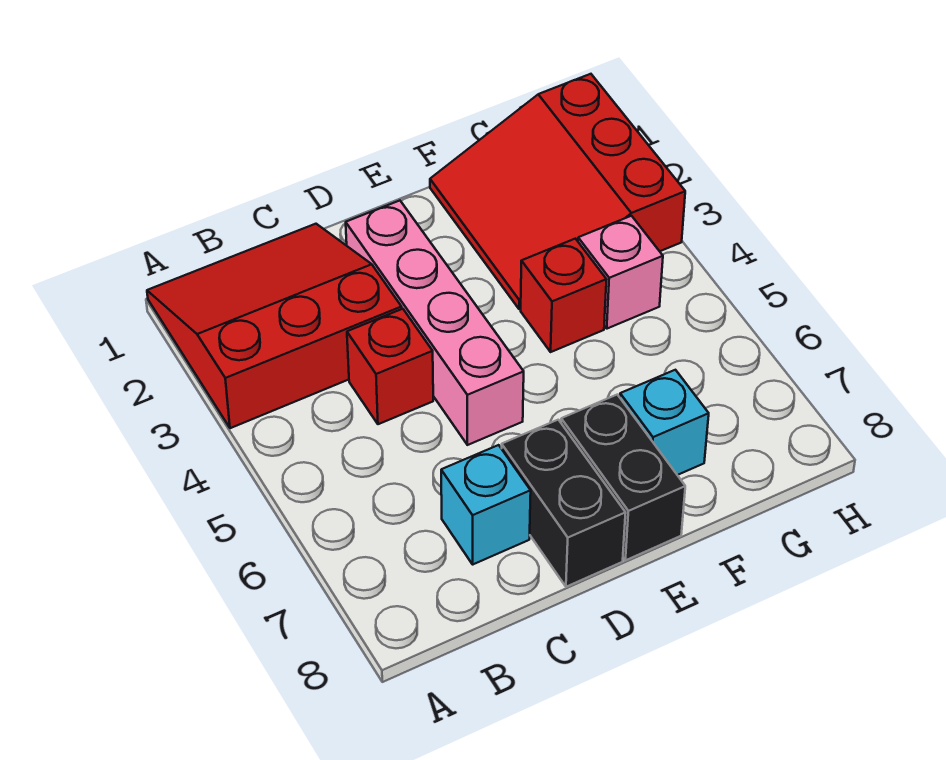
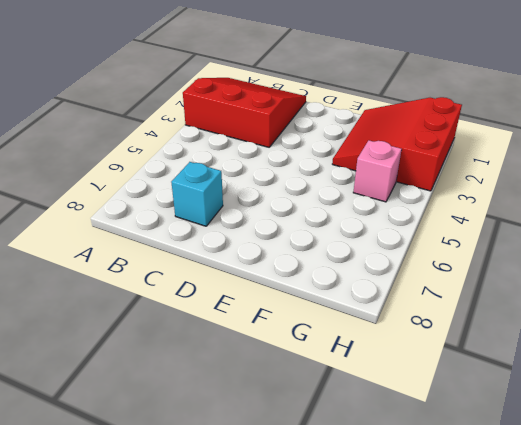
none -> red brick C4 level 1
none -> pink brick D2:D5 level 1

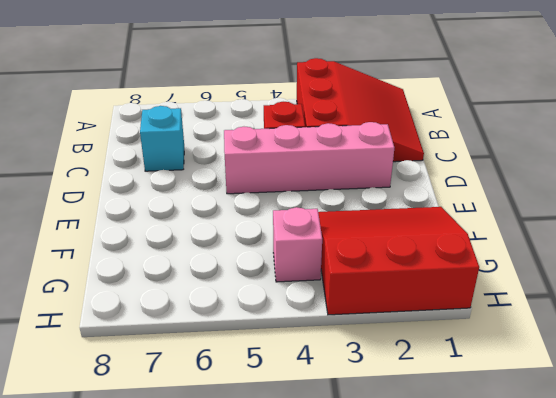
none -> black brick D7:D8 level 1
none -> black brick E7:E8 level 1

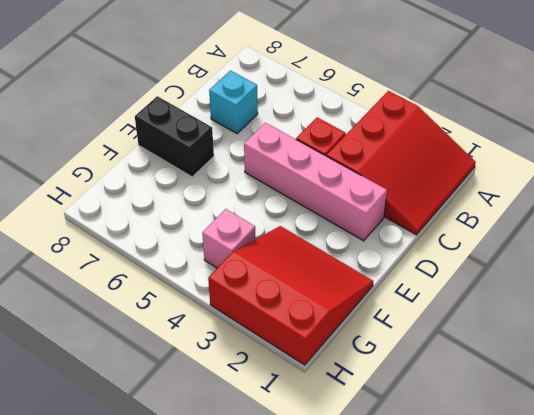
none -> black brick D7:D8 level 1
none -> red brick F4 level 1

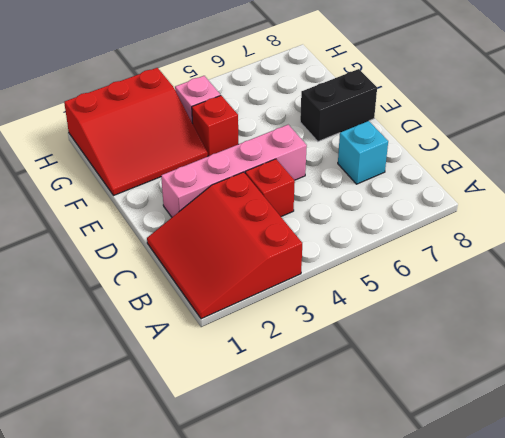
none -> black brick D7:D8 level 1
none -> cyan brick F7 level 1

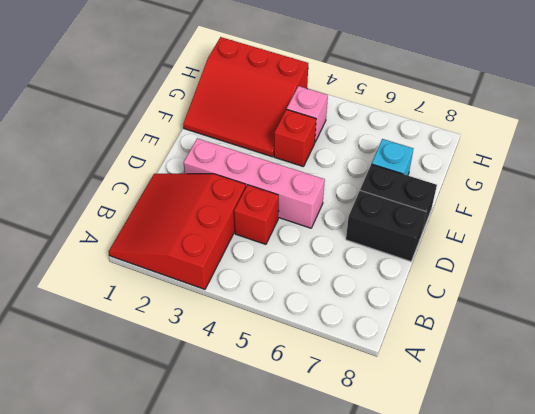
none -> cyan brick C7 level 1

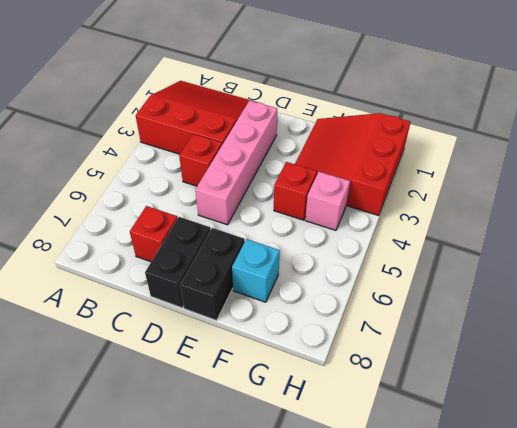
red brick C7 level 1 -> cyan brick C7 level 1

